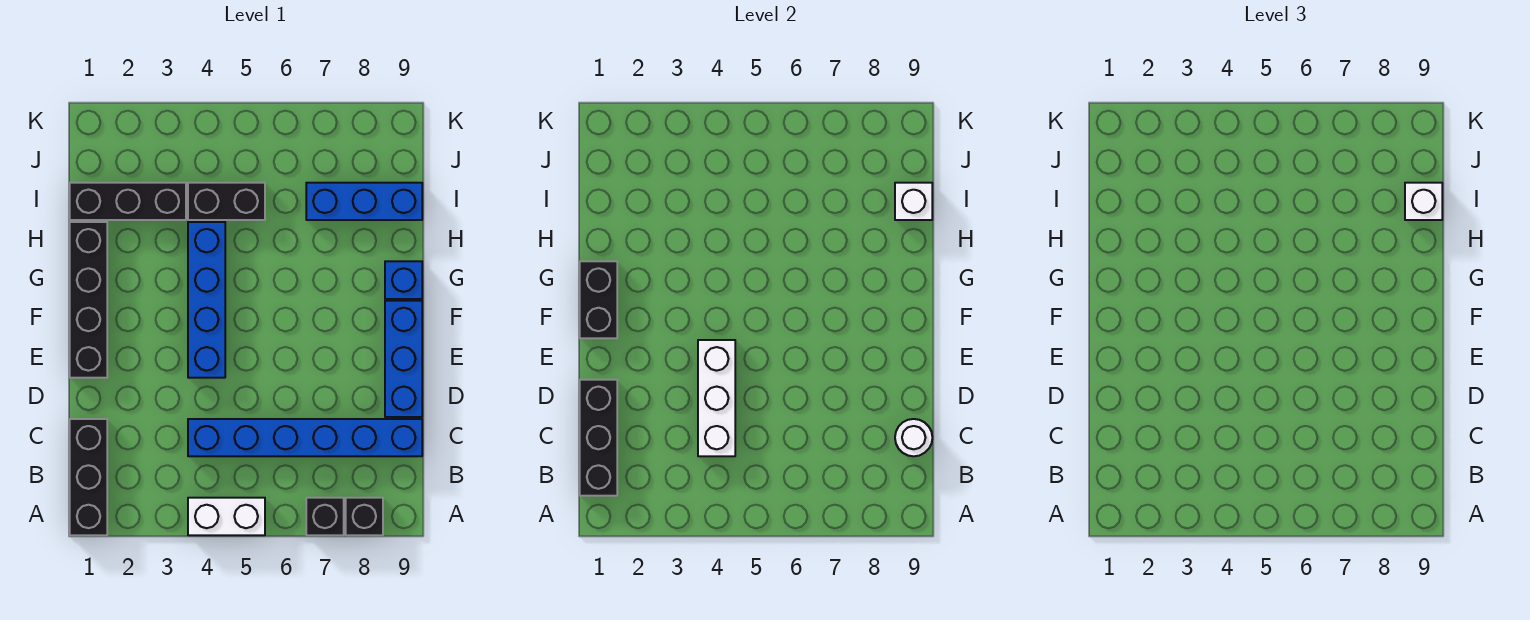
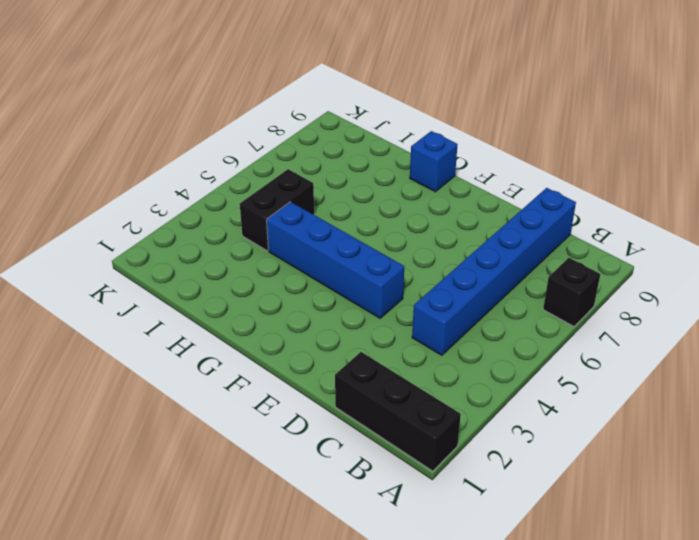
none -> white brick A4:A5 level 1
none -> black brick A8 level 1
none -> blue brick D9:F9 level 1

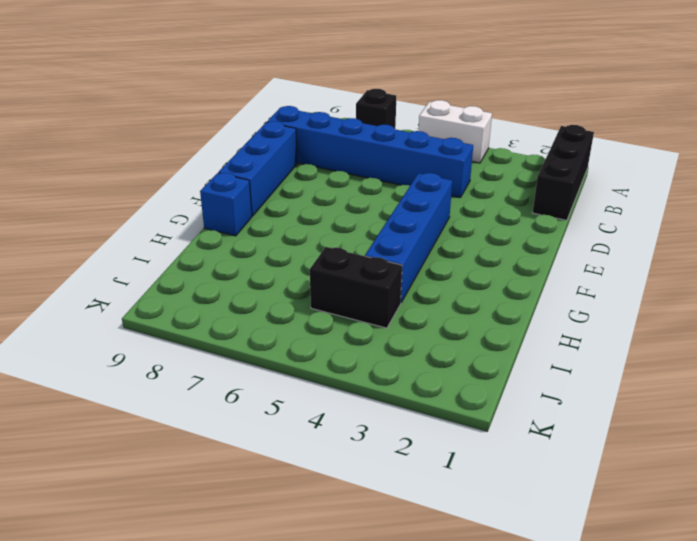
none -> black brick A8 level 1
none -> black brick E1:H1 level 1
none -> black brick I1:I3 level 1

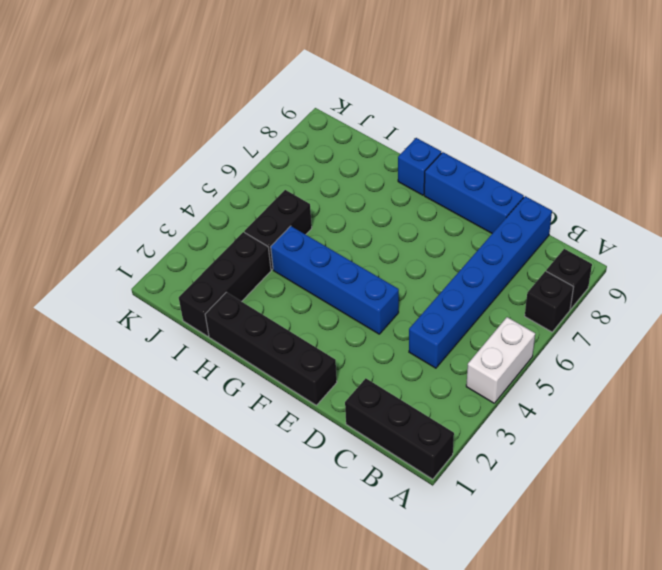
none -> blue brick I7:I9 level 1
none -> black brick B1:D1 level 2
none -> white brick C4:E4 level 2

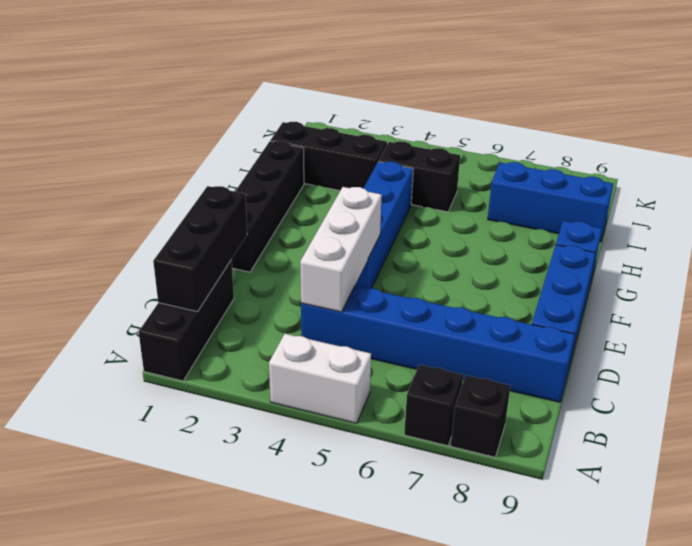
none -> white round brick C9 level 2
none -> black brick F1:G1 level 2
none -> white brick I9 level 2

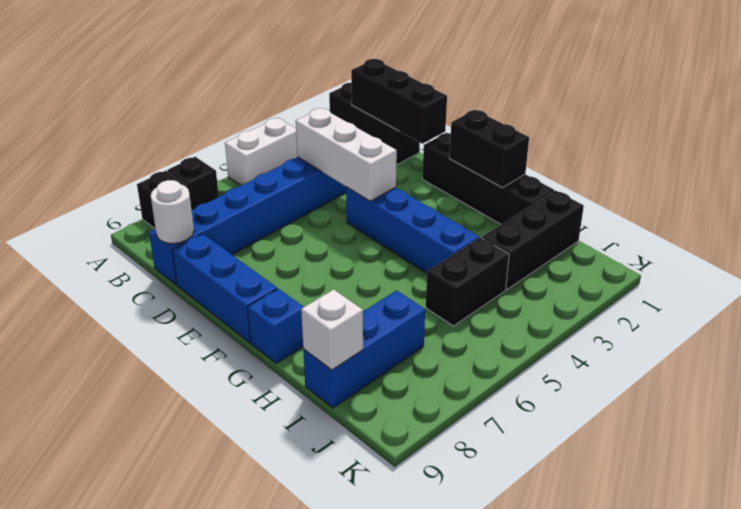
none -> white brick I9 level 3

